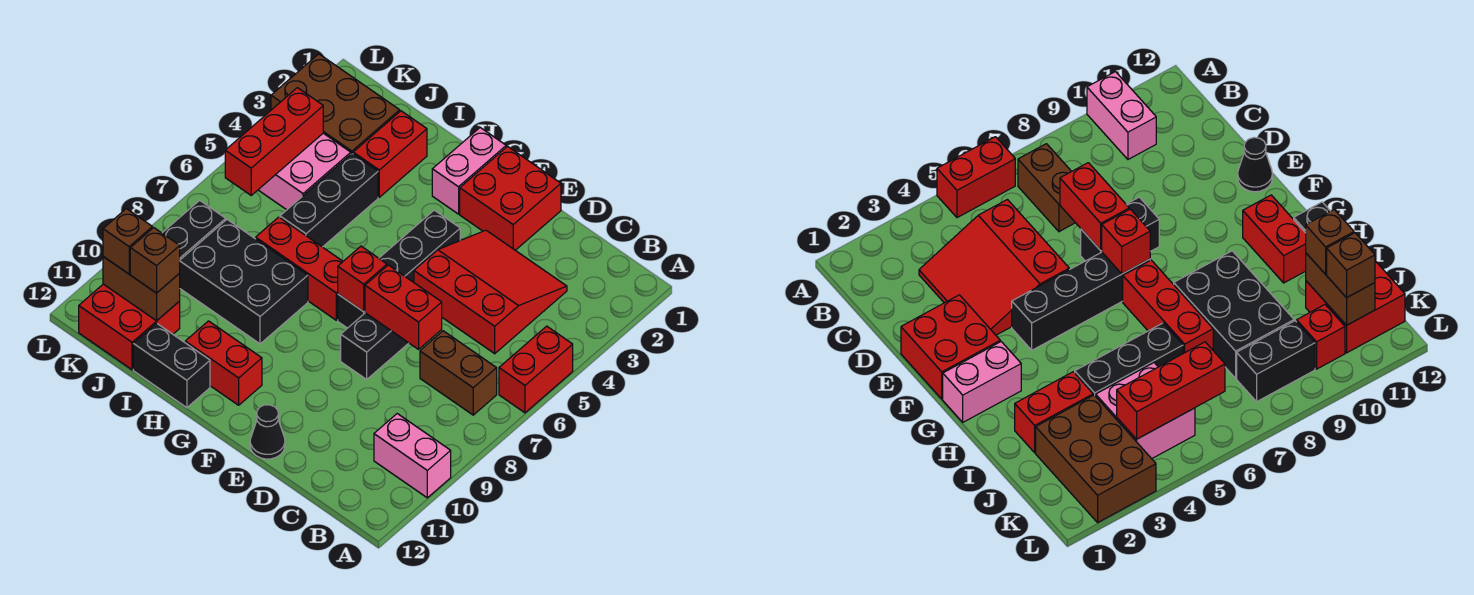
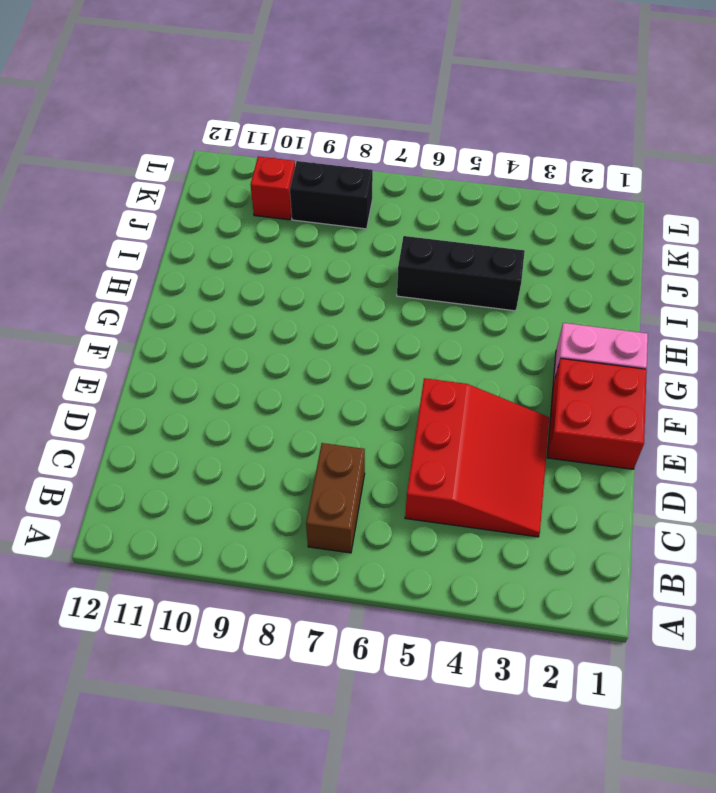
none -> red brick A5:A6 level 1
none -> pink brick A10:B10 level 1
none -> black brick E7:E8 level 1

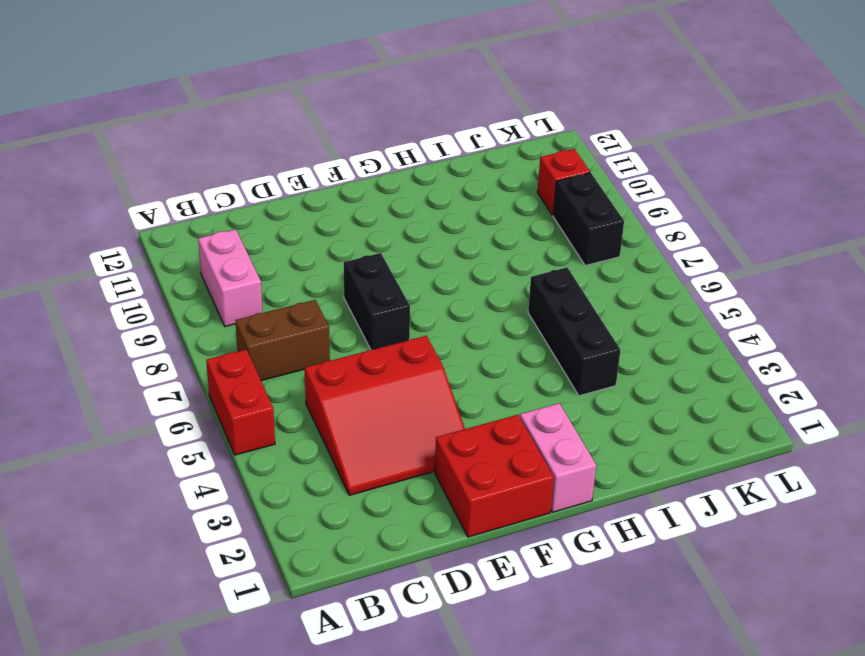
pink brick B9:B10 level 1 -> pink brick A10:B10 level 1
none -> black cone E12 level 1
none -> black brick F4:F7 level 1
none -> red brick G7:I7 level 1

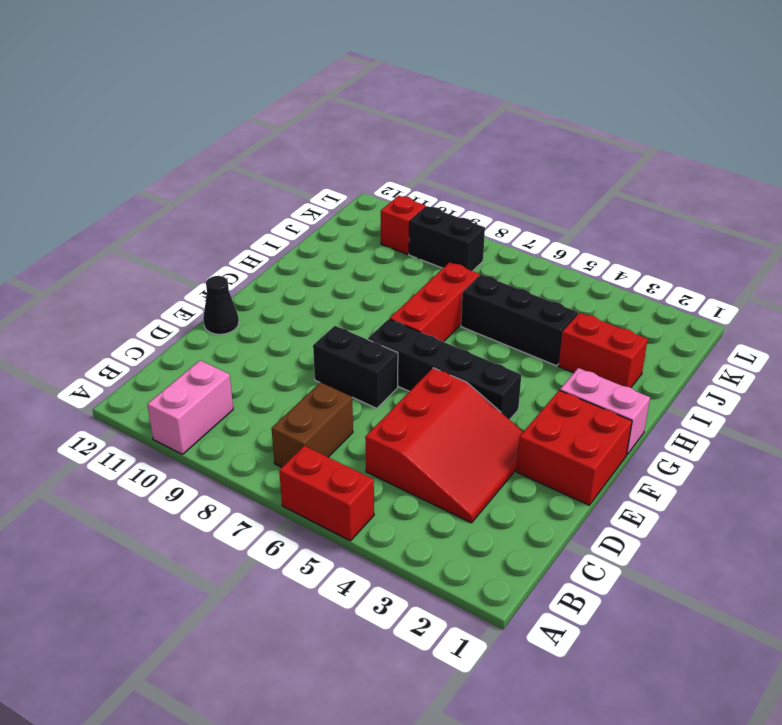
none -> red brick G11:H11 level 1
none -> black brick H8:J9 level 1
none -> black brick H12:I12 level 1

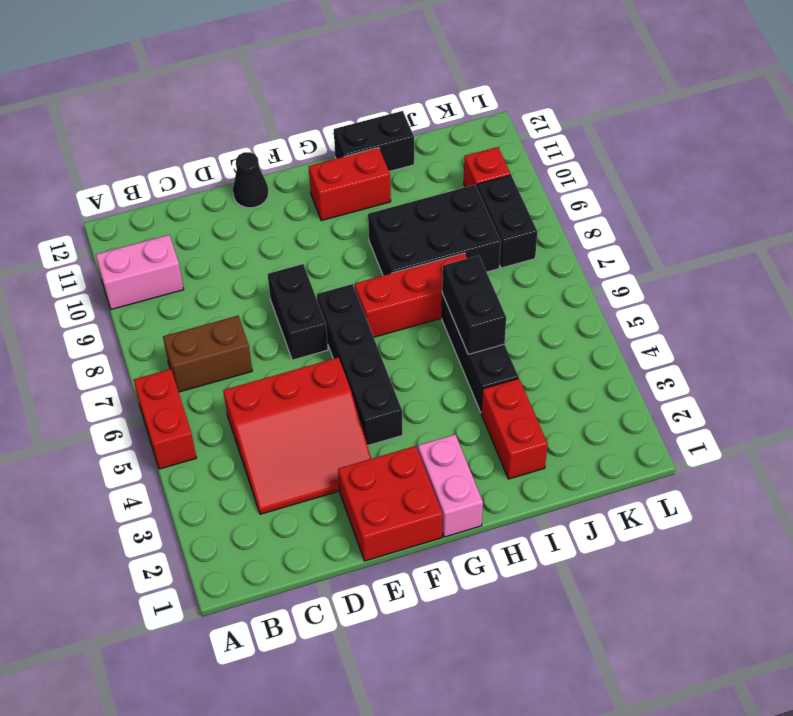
black brick I5:I6 level 2 -> none
none -> brown brick J2:L3 level 1
none -> pink brick J4:K5 level 1
none -> red brick J11:K12 level 1

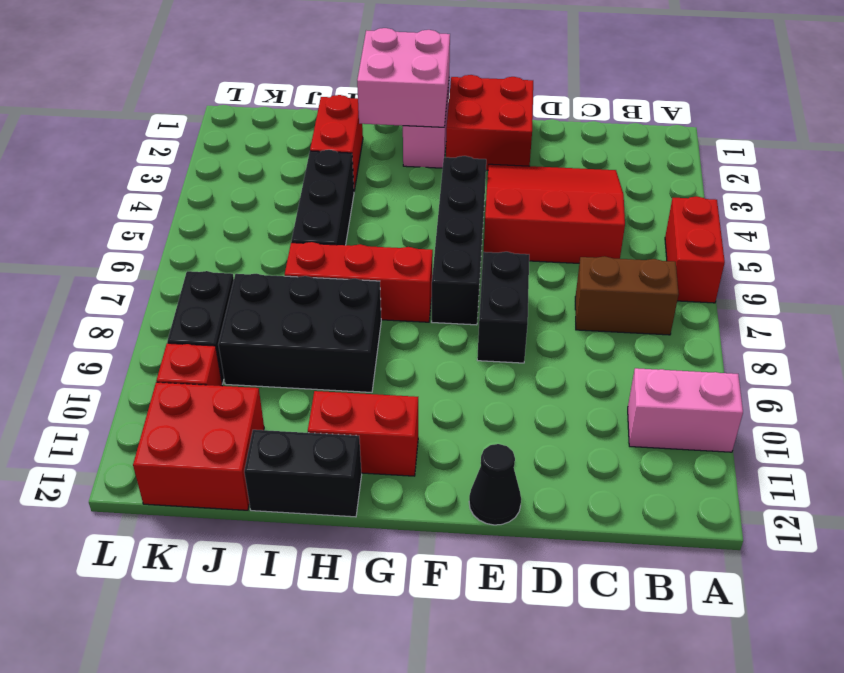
pink brick G1:H2 level 2 -> pink brick J4:K5 level 1
none -> brown brick J2:L3 level 1
none -> red brick D7:E7 level 2
none -> red brick F7 level 2

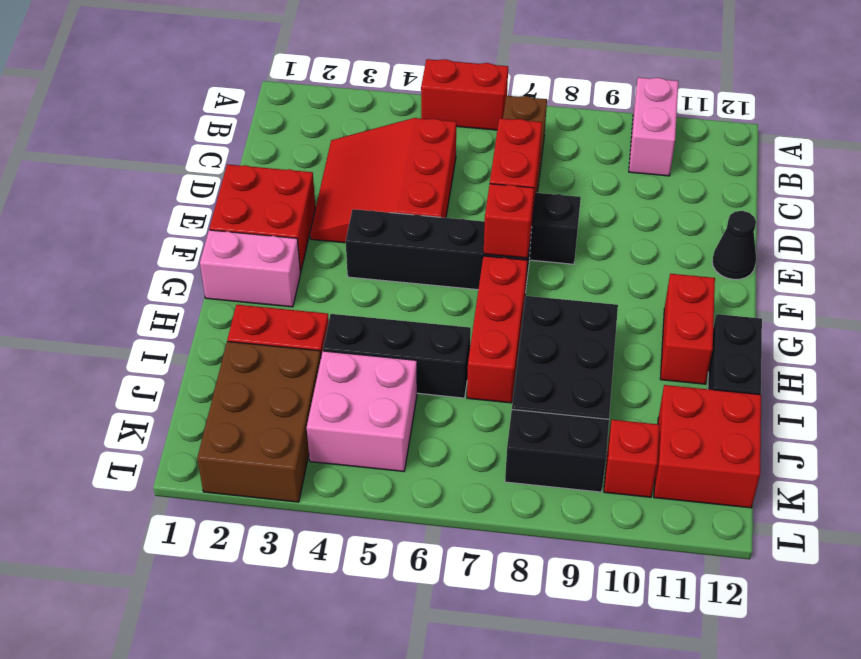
none -> brown brick J11:K11 level 2
none -> red brick K4:K6 level 2
none -> brown brick J11 level 3

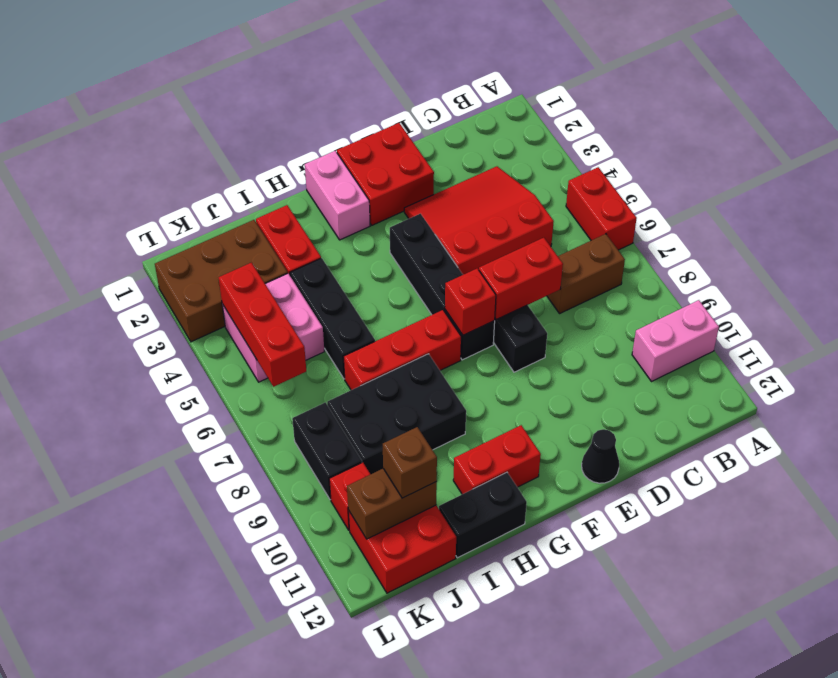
none -> brown brick K11 level 3

